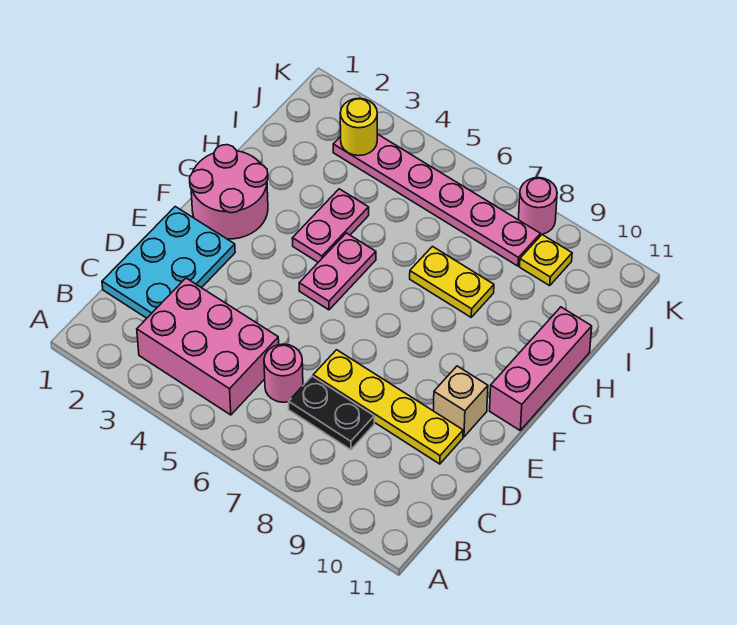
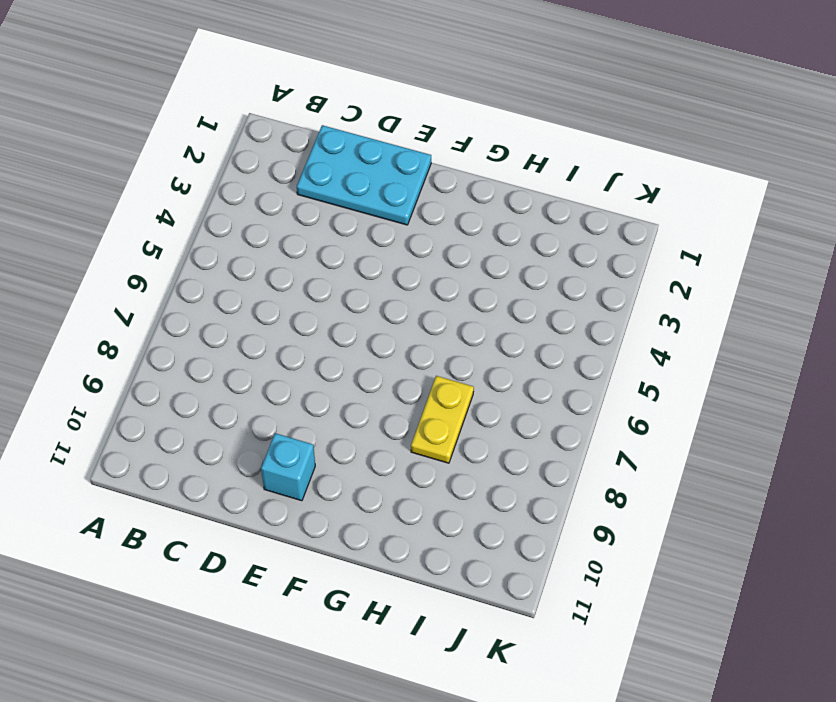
cyan brick E10 level 1 -> tan brick E10 level 1
none -> pink brick B3:C5 level 1
none -> pink round brick C6 level 1
none -> black plate C7:C8 level 1

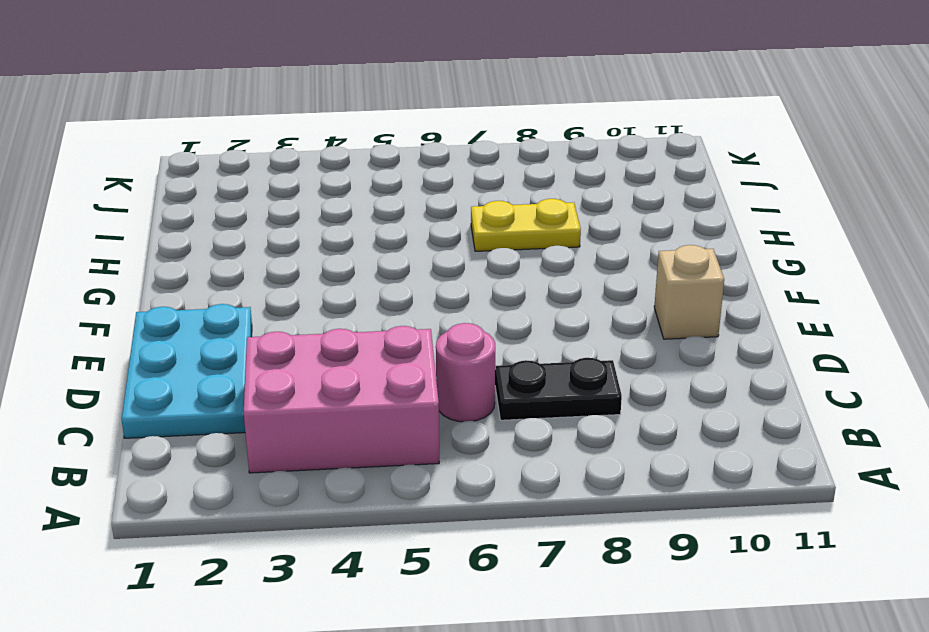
none -> yellow plate D7:D10 level 1
none -> pink round brick F1:G2 level 1
none -> pink plate F5:G5 level 1

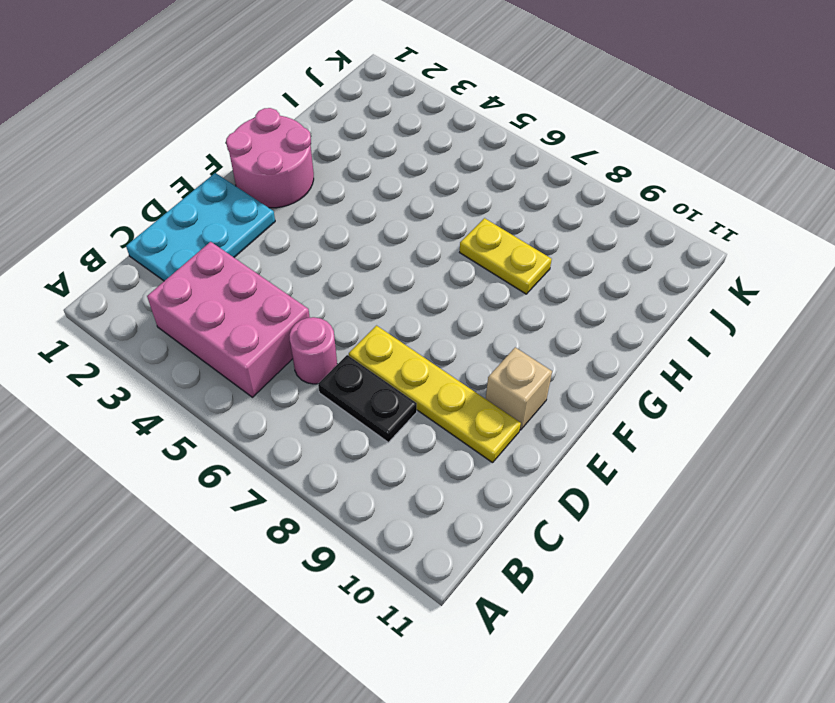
none -> pink plate F5:G5 level 1
none -> pink brick F11:H11 level 1
none -> pink plate G4:H4 level 1

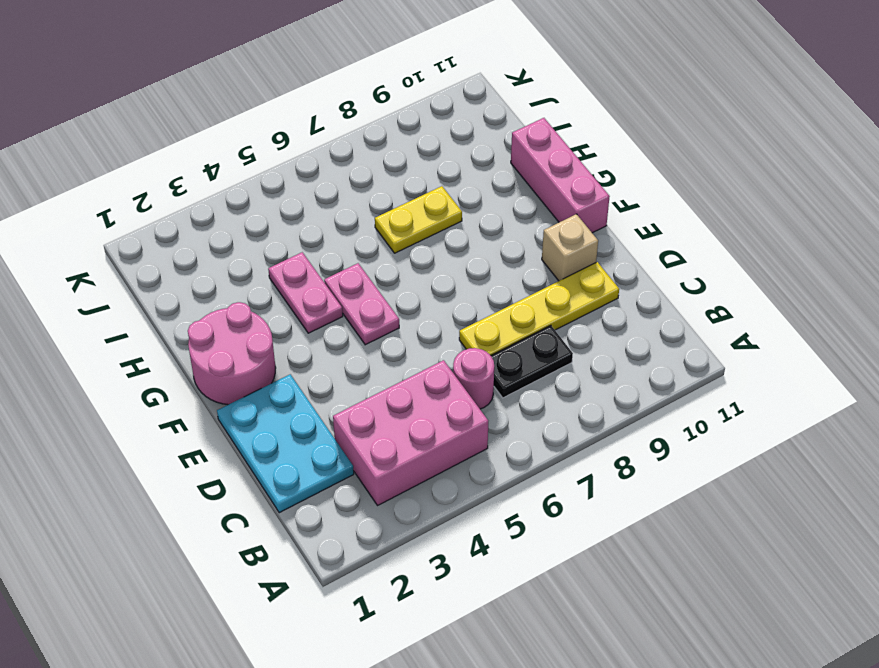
none -> pink plate J3:J8 level 1
none -> yellow plate J9 level 1
none -> pink round brick K8 level 1

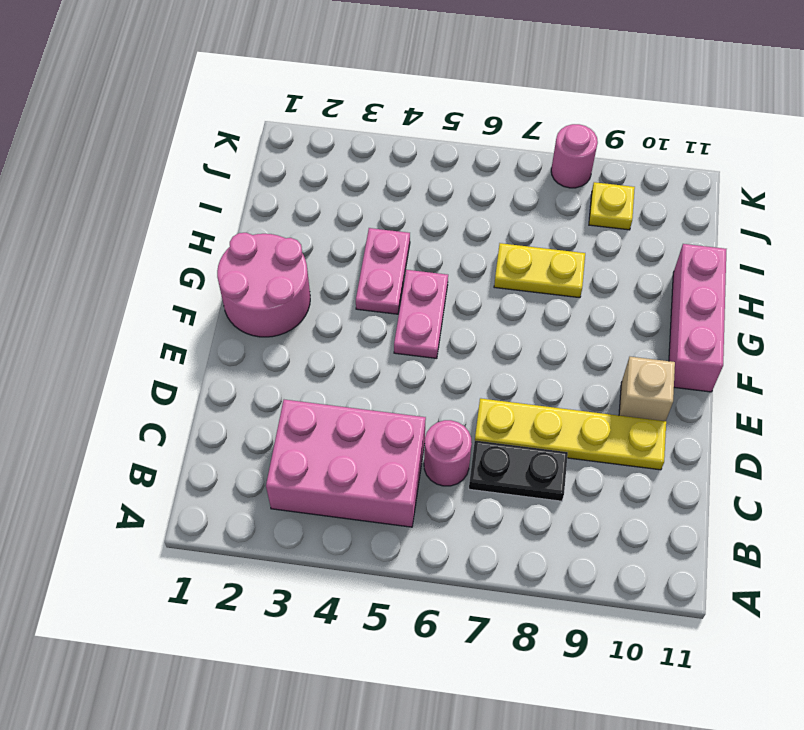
none -> cyan plate C1:E2 level 1
none -> pink plate J3:J8 level 1
none -> yellow round brick J3 level 2

